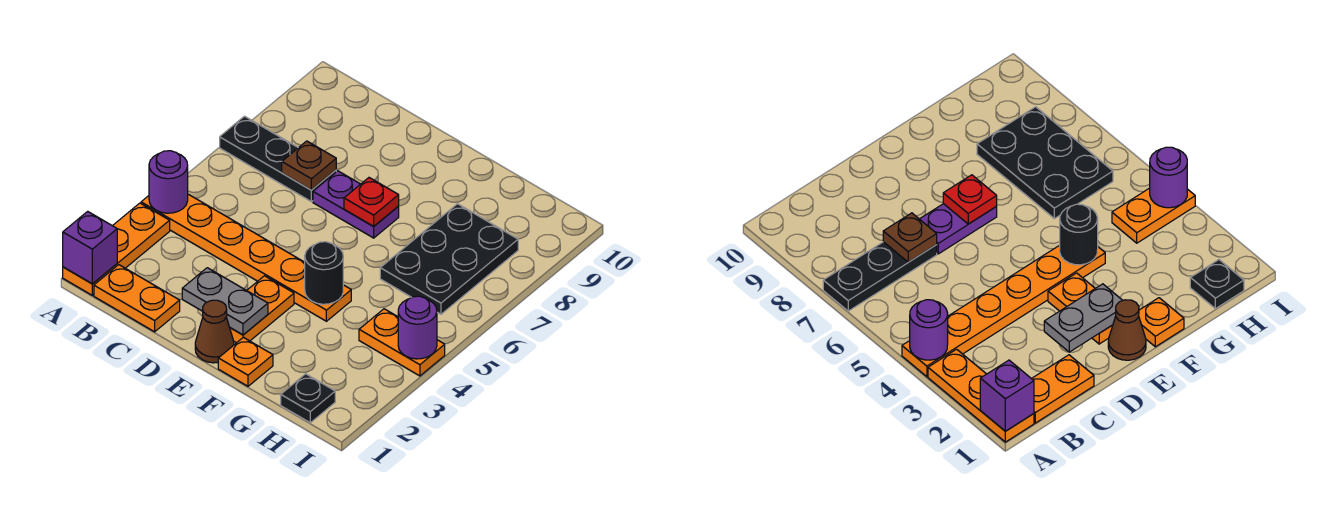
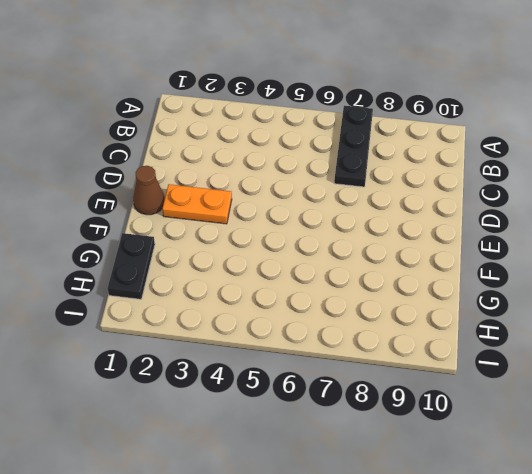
black plate G1:H1 level 1 -> black plate H1 level 1
none -> orange plate A1:A3 level 1
none -> orange plate A4:F4 level 1
none -> orange plate B1:C1 level 1

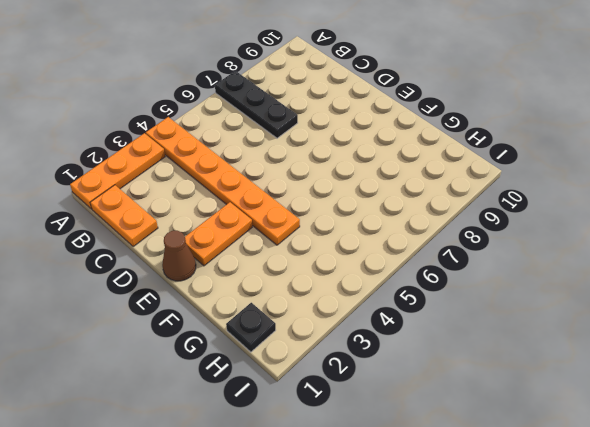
none -> purple plate D7:E7 level 1
none -> orange plate F1 level 1
none -> black plate G6:H8 level 1

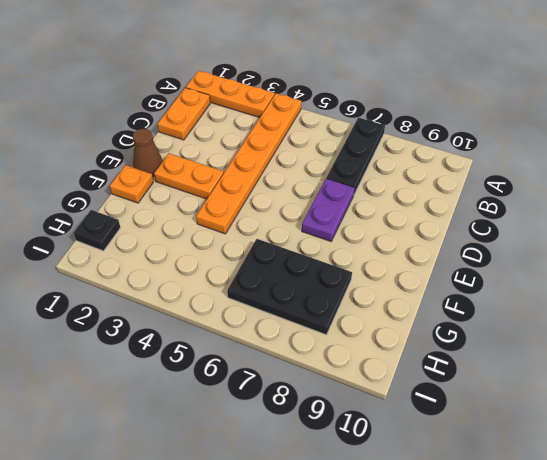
none -> orange plate H4:I4 level 1
none -> purple brick A1 level 2
none -> purple round brick A4 level 2

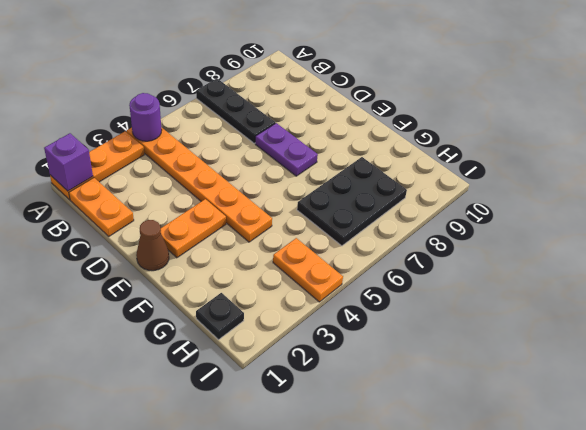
none -> orange plate F1 level 1
none -> brown plate C7 level 2
none -> grey plate D2:E2 level 2

